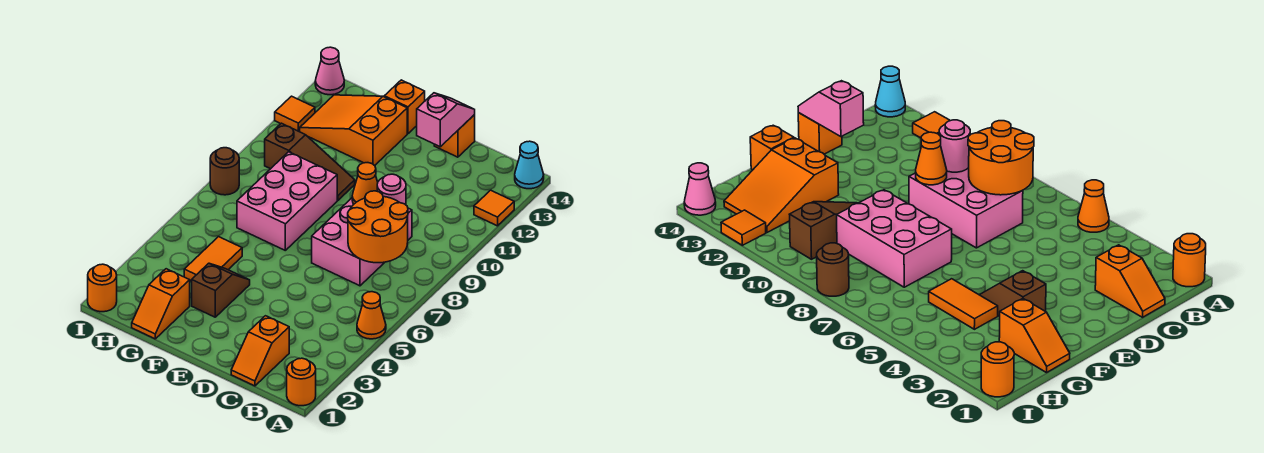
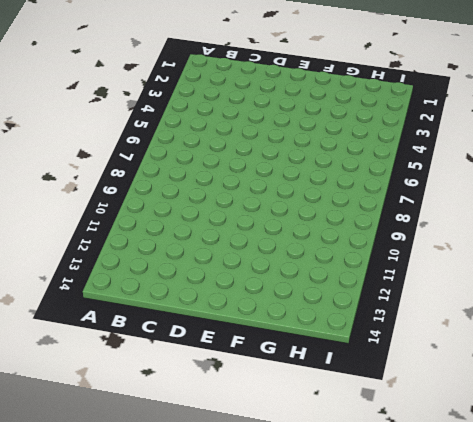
none -> orange round brick A1 level 1
none -> orange cone A5 level 1
none -> orange tile A12 level 1

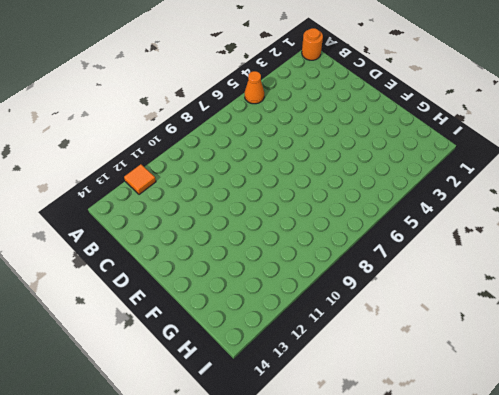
none -> cyan cone A14 level 1
none -> orange slope C1:C2 level 1 top 2
none -> pink brick C7:D9 level 1

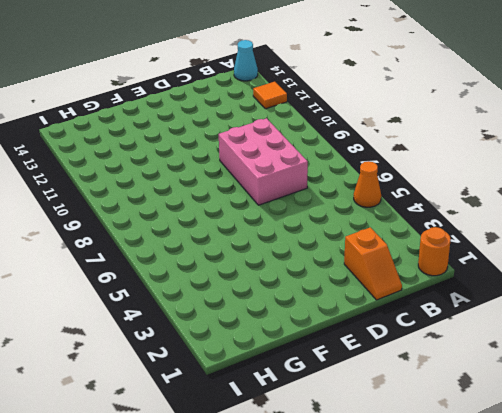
none -> orange brick D14 level 1
none -> brown slope F3:F4 level 1 top 3
none -> pink brick F7:G9 level 1

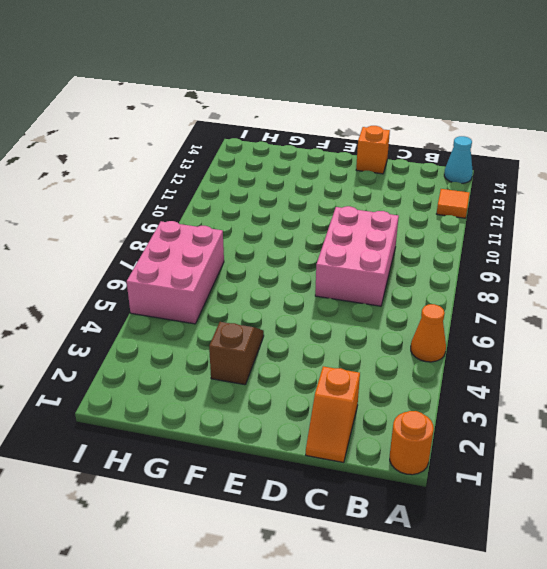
pink brick H5:I7 level 1 -> pink brick F7:G9 level 1
none -> brown slope F10:H10 level 1 top H
none -> orange slope F12:H13 level 1 top F
none -> orange brick F14 level 1

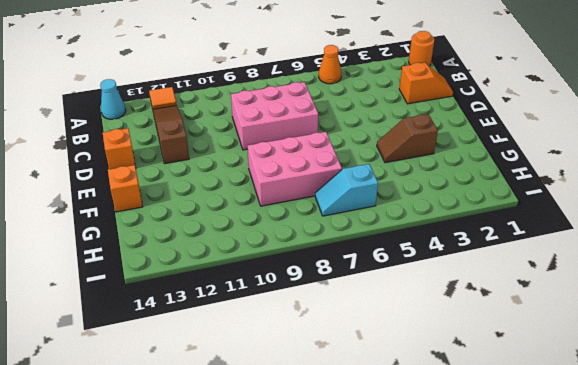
brown slope B12:D12 level 1 top D -> brown slope F10:H10 level 1 top H
cyan slope H6:H7 level 1 top 6 -> none
none -> orange slope F12:H13 level 1 top F
none -> orange slope G1:G2 level 1 top 2
none -> orange tile G4:G5 level 1

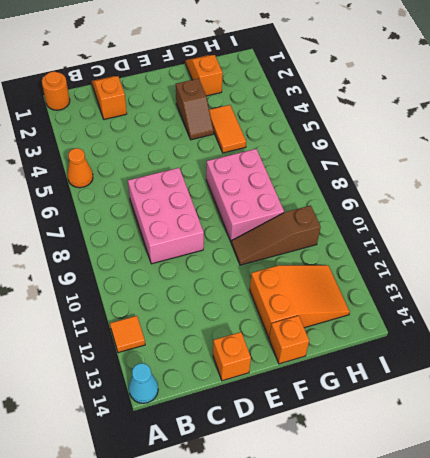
none -> orange round brick I1 level 1
none -> brown round brick I8 level 1
none -> orange tile I12 level 1

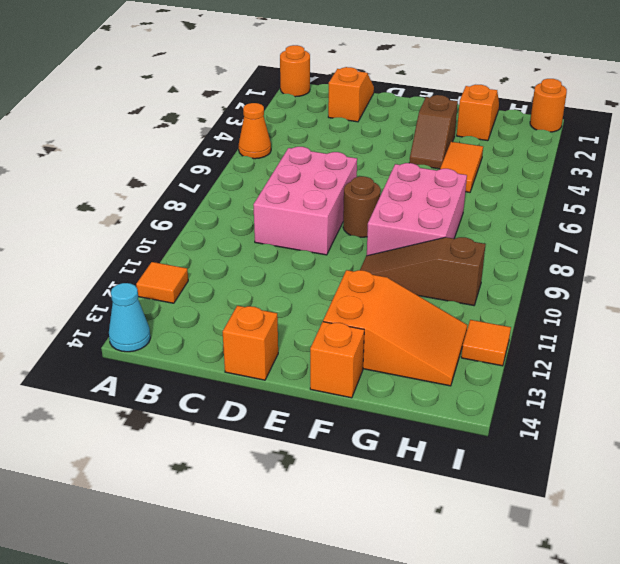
brown round brick E8 level 1 -> brown round brick I8 level 1
none -> pink cone I14 level 1
none -> orange round brick B7:C8 level 2
none -> pink round brick C9 level 2

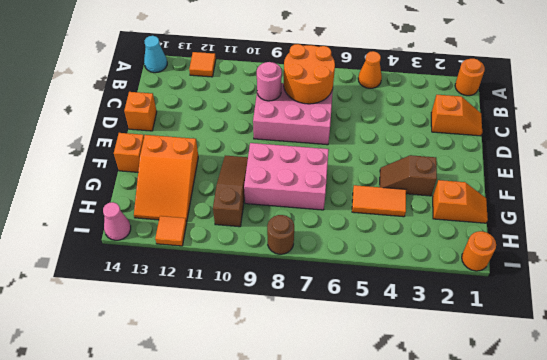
none -> orange cone D9 level 2
none -> pink slope D13:D14 level 2 top 13

